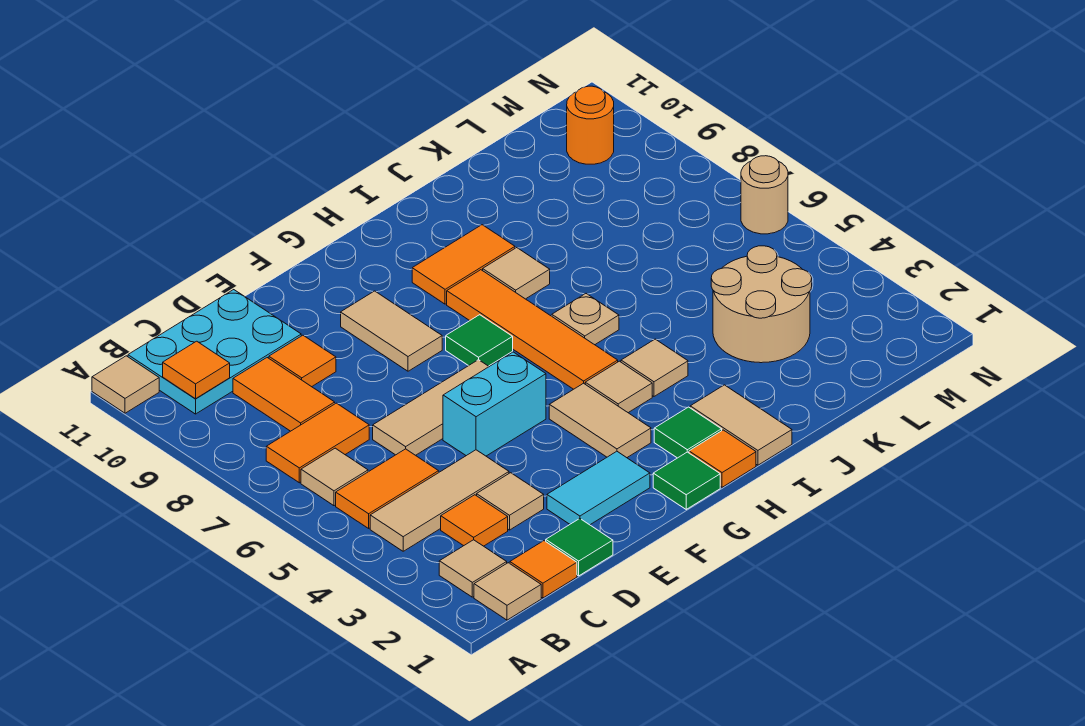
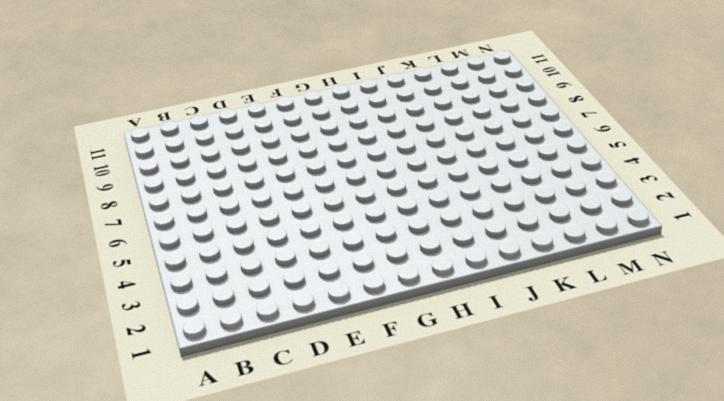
none -> tan tile A11 level 1
none -> tan tile B1 level 1
none -> tan tile B2 level 1
none -> tan tile B4:D4 level 1

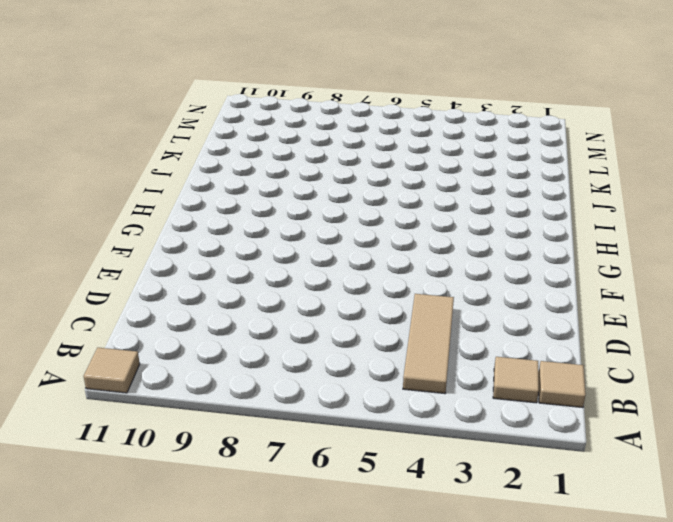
none -> orange tile B5:C5 level 1
none -> tan tile B6 level 1
none -> orange tile B7:C7 level 1
none -> cyan plate B10:D11 level 1

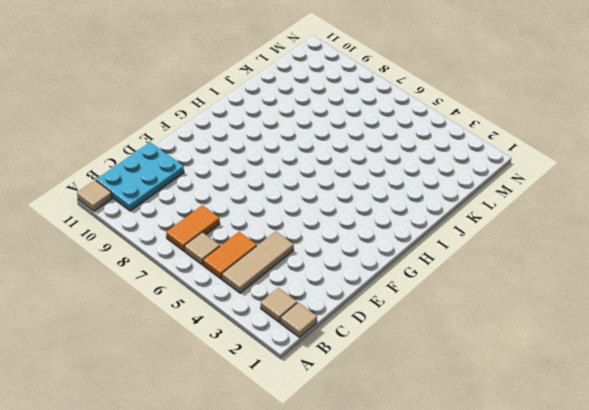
none -> orange tile C1 level 1
none -> orange tile C3 level 1
none -> orange tile C8:C9 level 1
none -> green tile D1 level 1

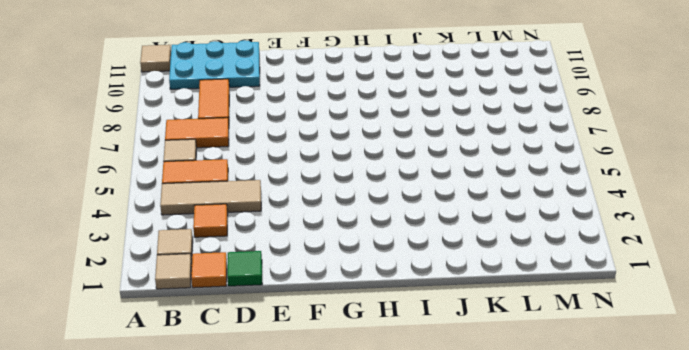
none -> tan tile D3 level 1
none -> tan tile D6:F6 level 1
none -> orange tile D9 level 1
none -> cyan tile E2:F2 level 1

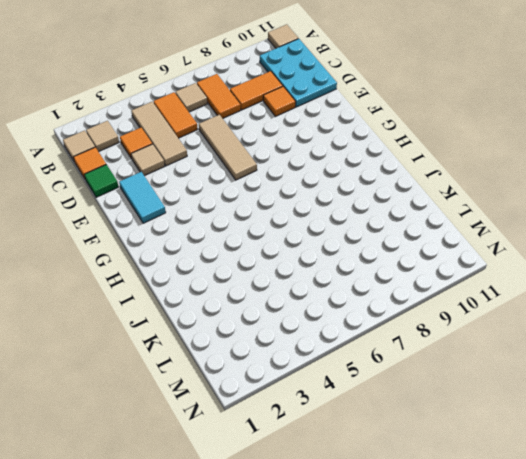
none -> cyan brick E5:F5 level 1
none -> tan tile F8:F9 level 1
none -> green tile G1 level 1
none -> tan tile G3:G4 level 1

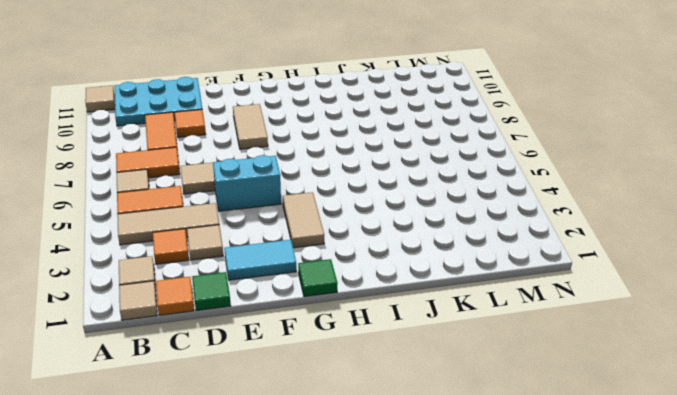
none -> green tile G7 level 1
none -> orange tile H1 level 1
none -> green tile H2 level 1
none -> tan tile H4 level 1

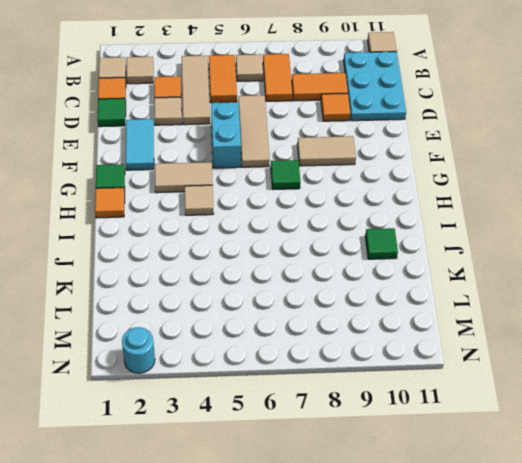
green tile J10 level 1 -> green tile H2 level 1
cyan round brick N2 level 1 -> none
none -> orange tile H5:H8 level 1
none -> orange tile H9:I9 level 1
none -> tan tile I1:I2 level 1
none -> tan tile I4 level 1

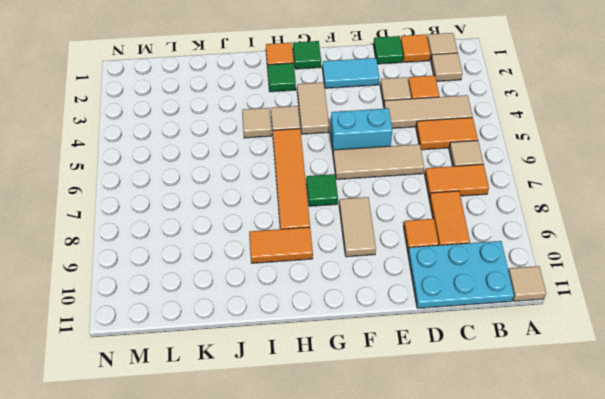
none -> tan tile I1:I2 level 1
none -> tan plate I6 level 1
none -> tan tile I8 level 1
none -> tan round brick K3:L4 level 1

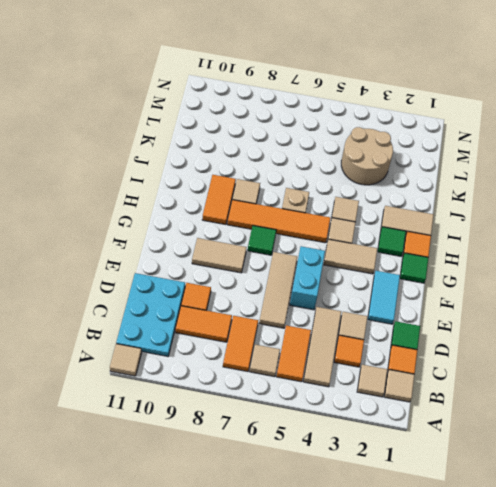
none -> orange round brick M10 level 1
none -> tan round brick N6 level 1
none -> orange tile B10 level 2

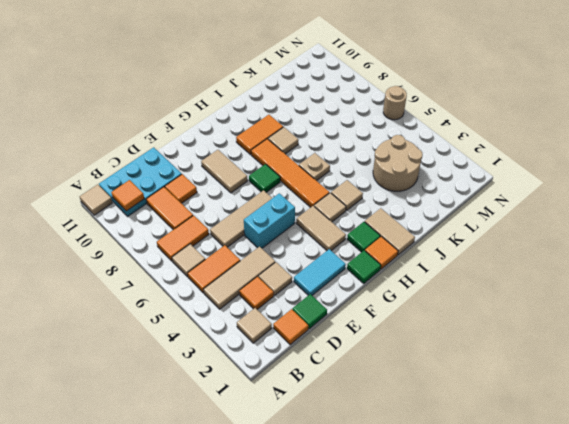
none -> tan tile B1 level 1
none -> orange round brick M10 level 1

